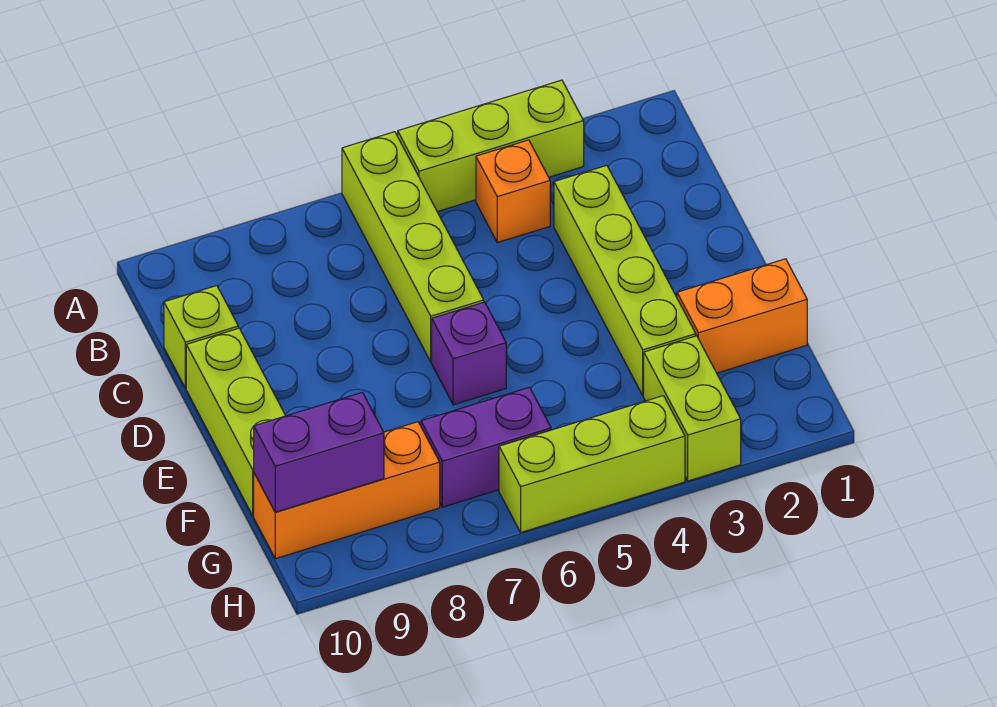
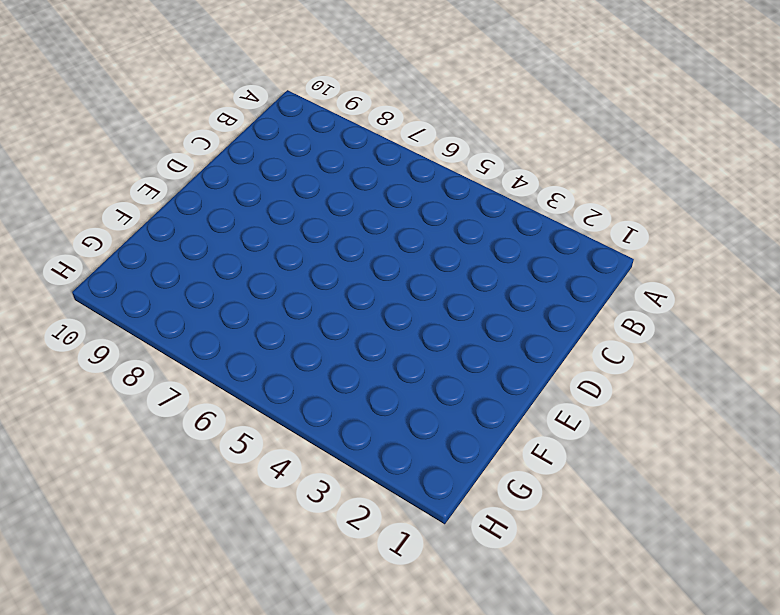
none -> lime brick A3:A5 level 1
none -> lime brick A6:D6 level 1
none -> orange brick B4 level 1

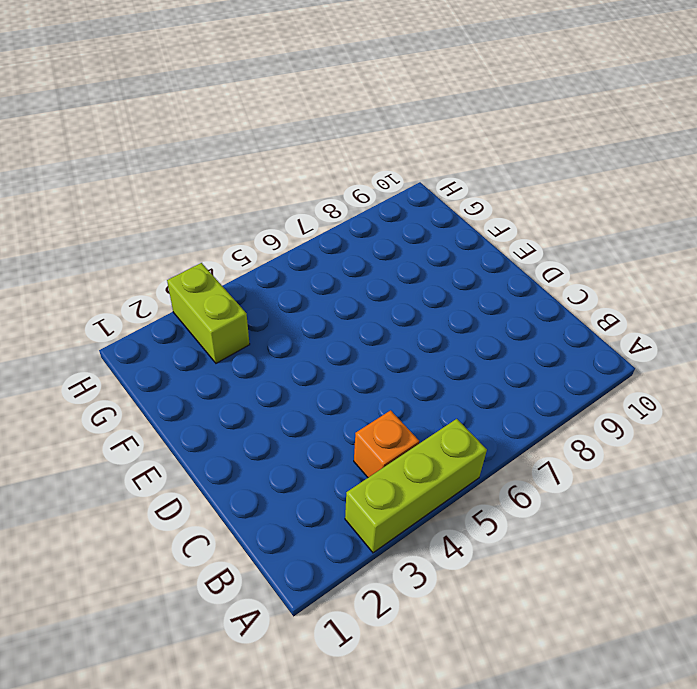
none -> lime brick A6:D6 level 1
none -> lime brick C3:F3 level 1
none -> lime brick C10 level 1

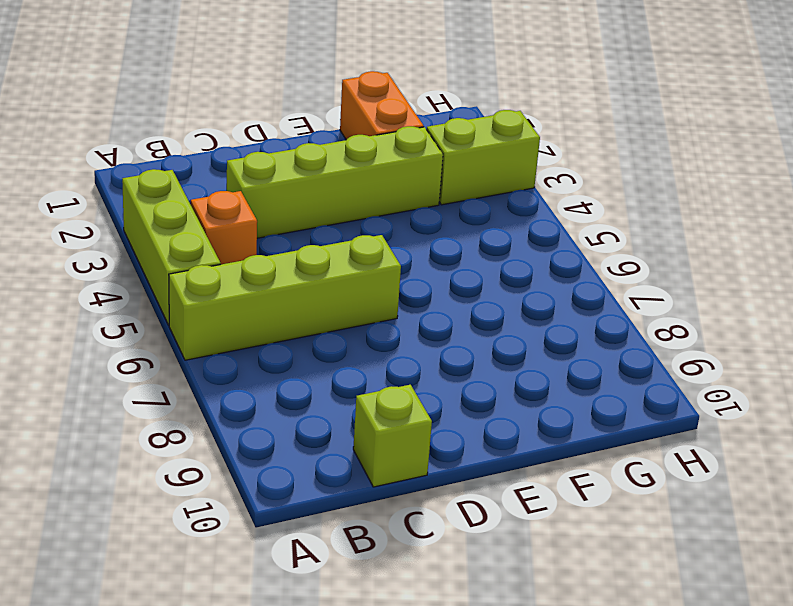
none -> lime brick D10:F10 level 1
none -> purple brick E6 level 1
none -> purple brick G6:G7 level 1

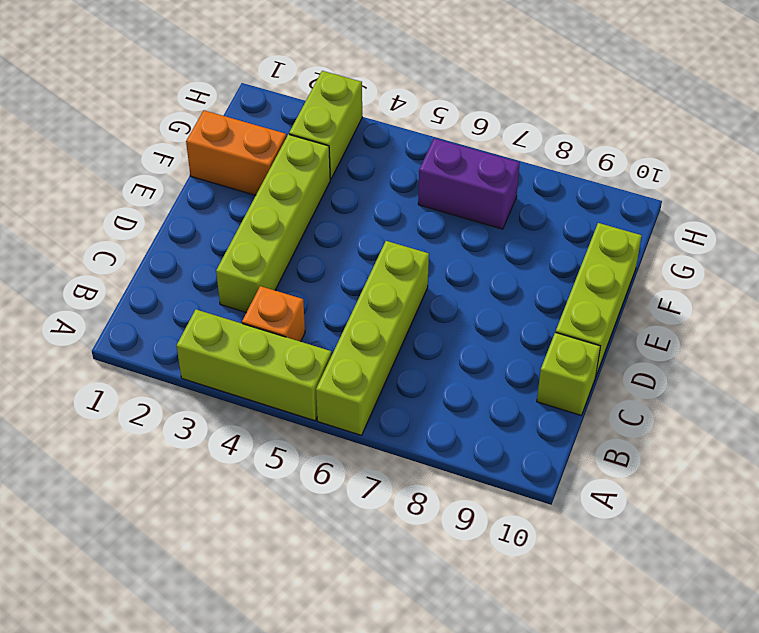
none -> purple brick E6 level 1
none -> orange brick G8:G10 level 1
none -> lime brick H4:H6 level 1

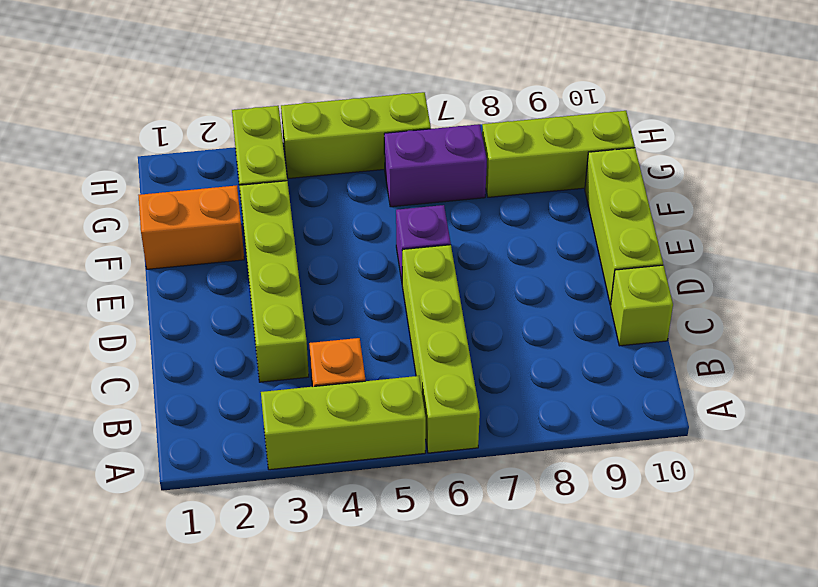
lime brick G8:G10 level 1 -> orange brick G8:G10 level 1
none -> purple brick G9:G10 level 2

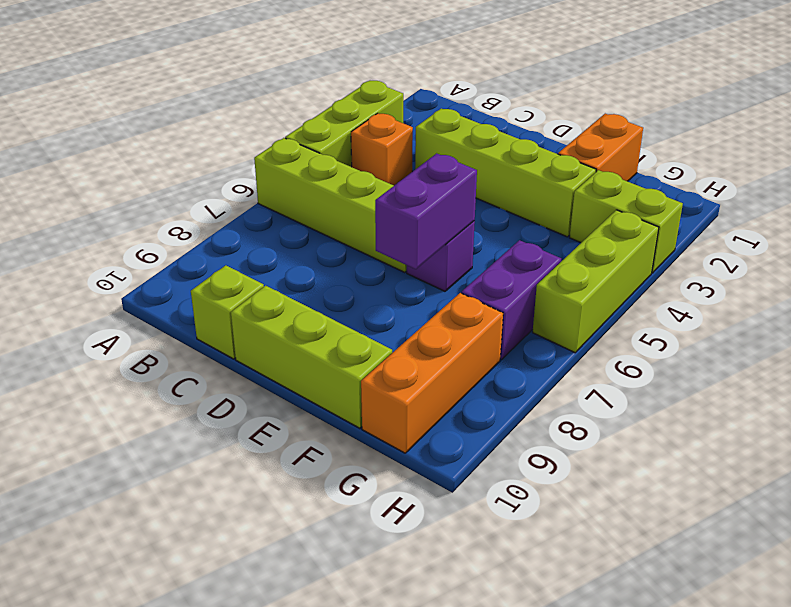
purple brick E6:E7 level 2 -> purple brick G9:G10 level 2

